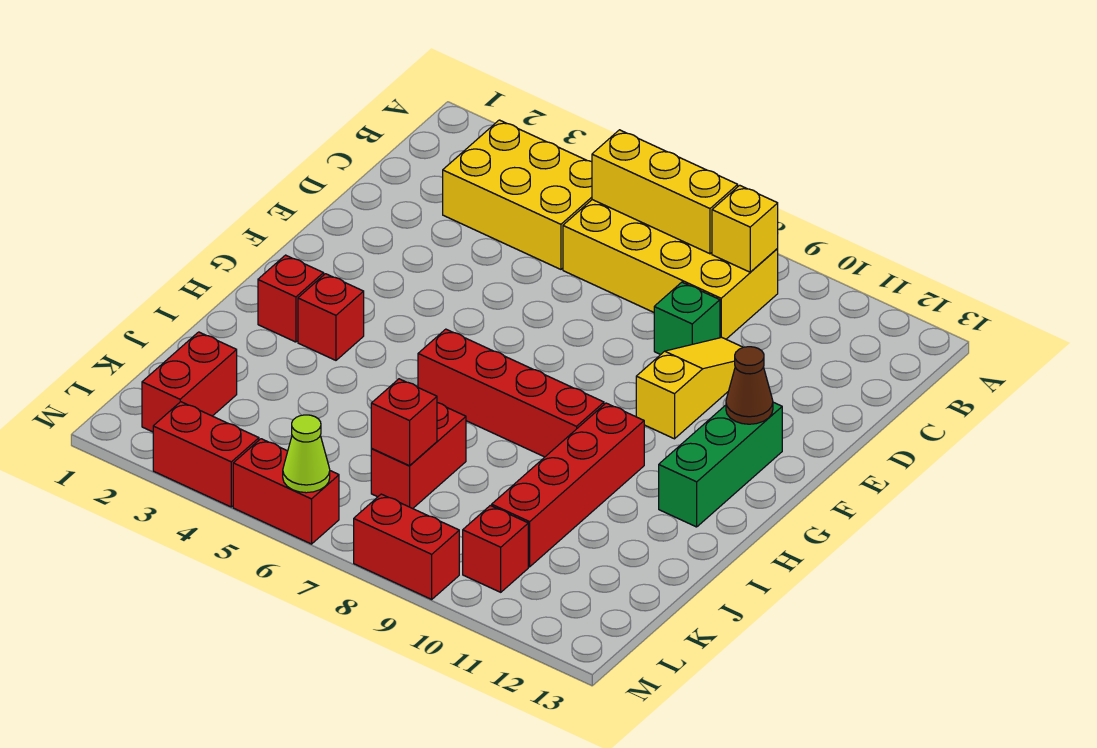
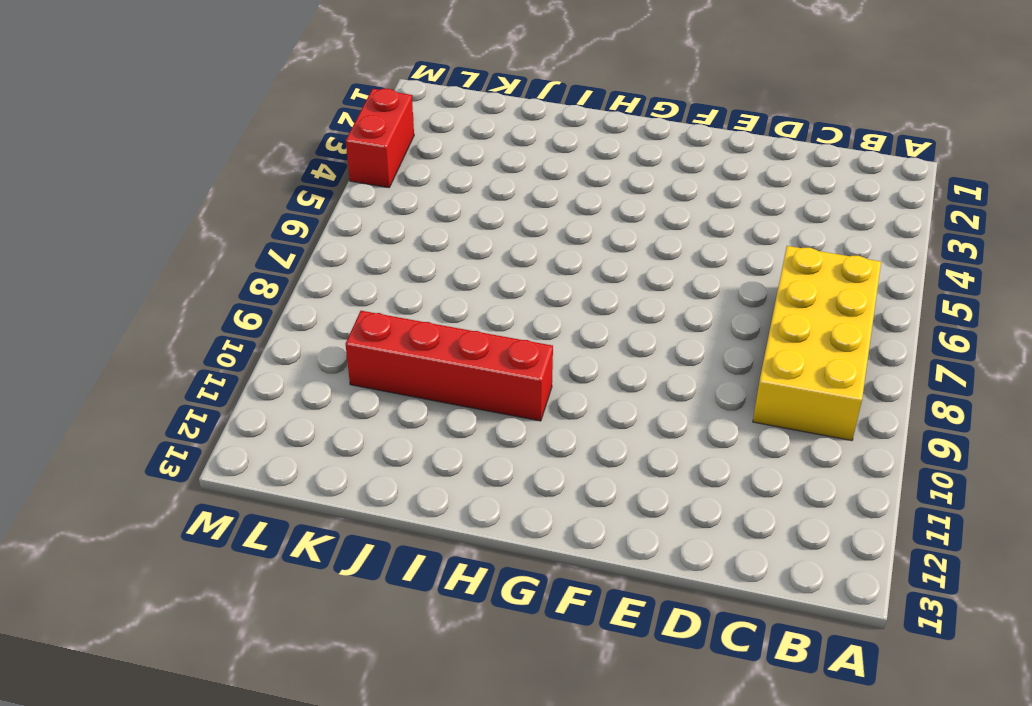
none -> yellow brick B3:C5 level 1
none -> green brick D9 level 1
none -> yellow slope D10:F10 level 1 top F

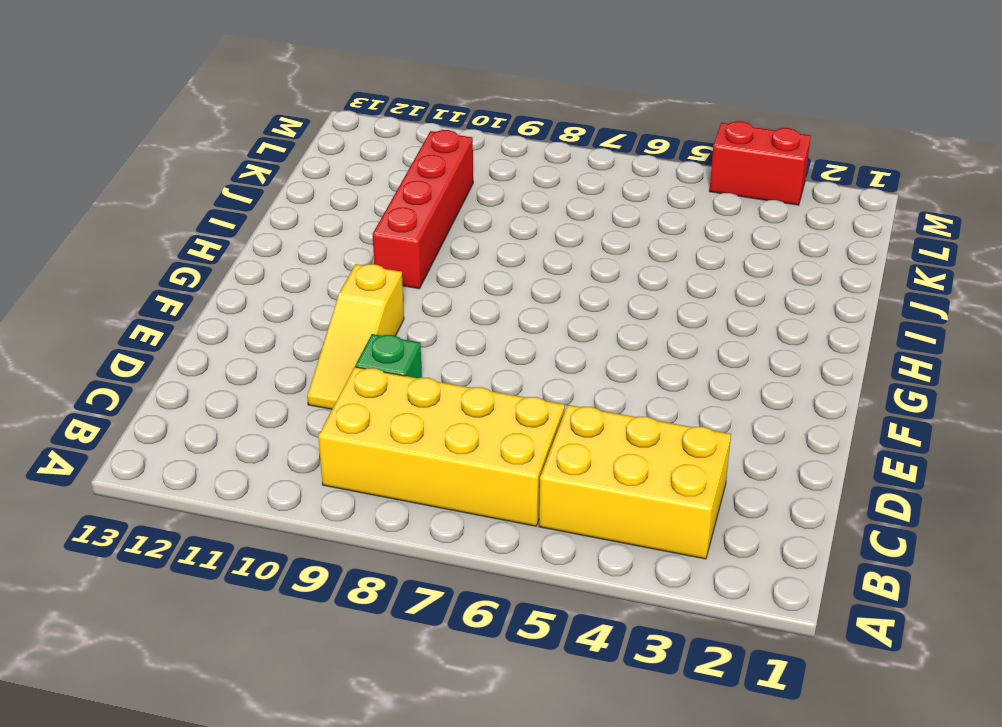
none -> green brick F12:H12 level 1
none -> red brick H2 level 1
none -> red brick H3 level 1

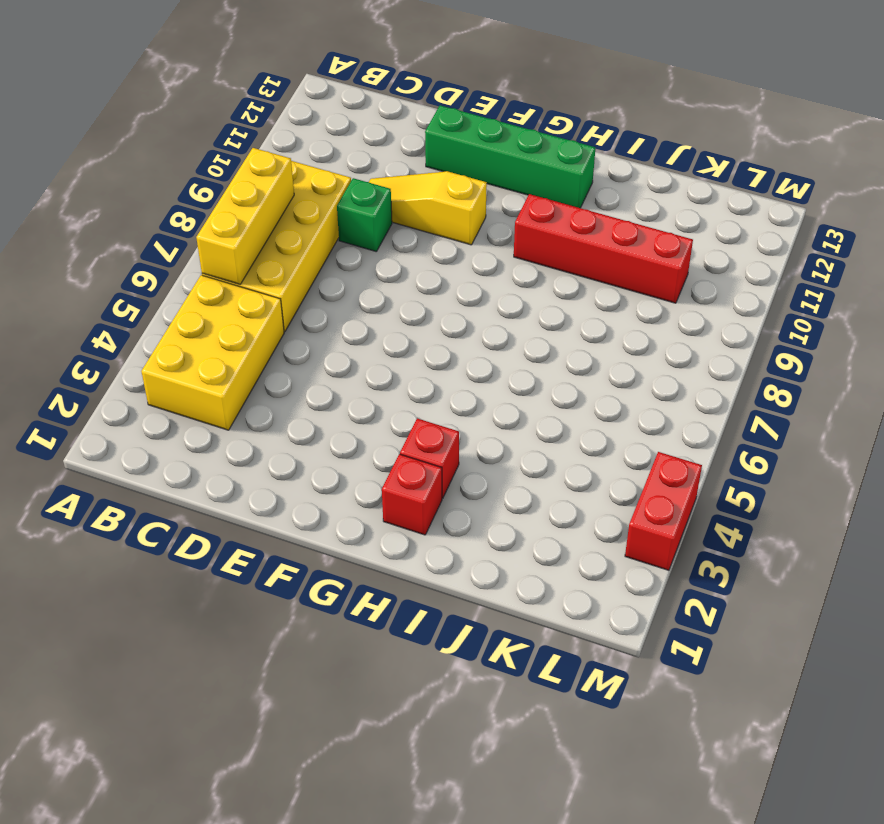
green brick E12:H12 level 1 -> green brick F12:H12 level 1
none -> red brick H6:H9 level 1
none -> red brick J7:K7 level 1
none -> red brick K2:L2 level 1

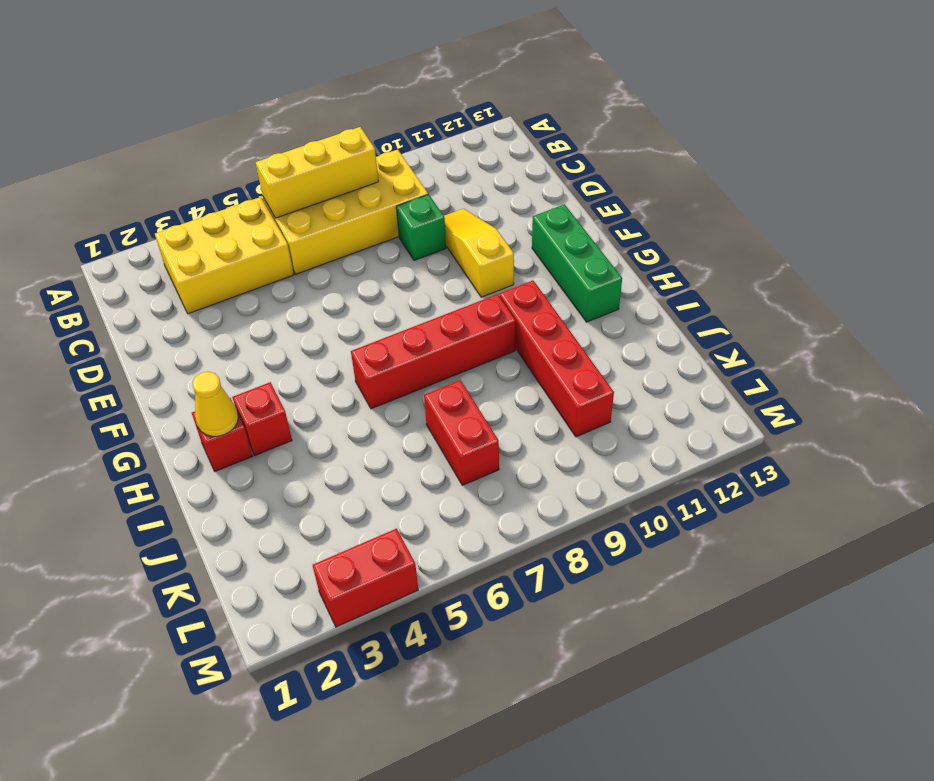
yellow cone H2 level 2 -> none
none -> red brick K2:L2 level 1
none -> red brick L10 level 1
none -> red brick M5:M6 level 1

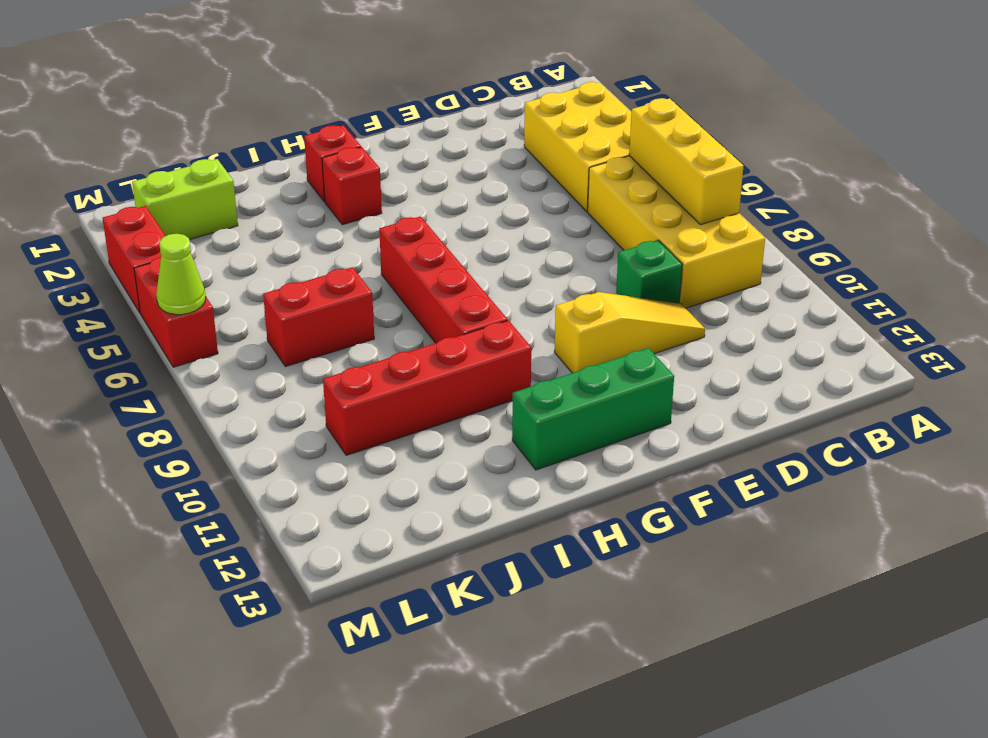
lime brick K2:L2 level 1 -> red brick K2:L2 level 1
none -> red brick L10 level 1
none -> red brick M8:M9 level 1
none -> yellow brick B9 level 2

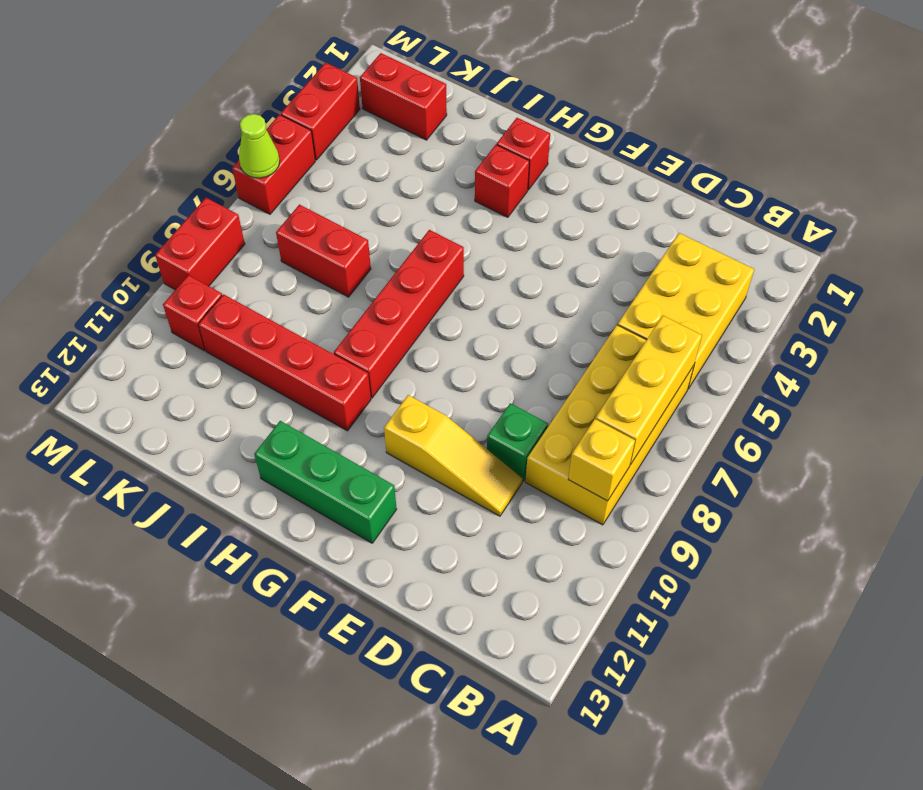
none -> brown cone F12 level 2
none -> red brick K7 level 2

